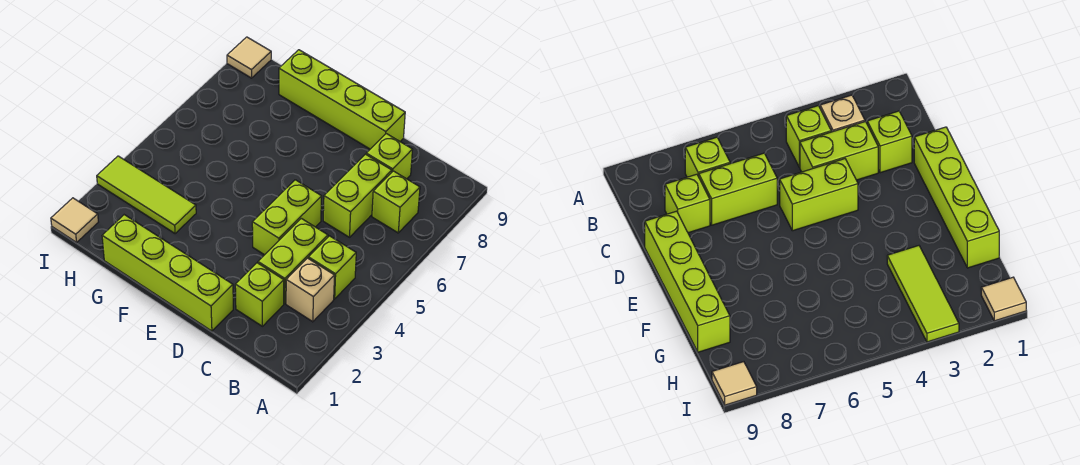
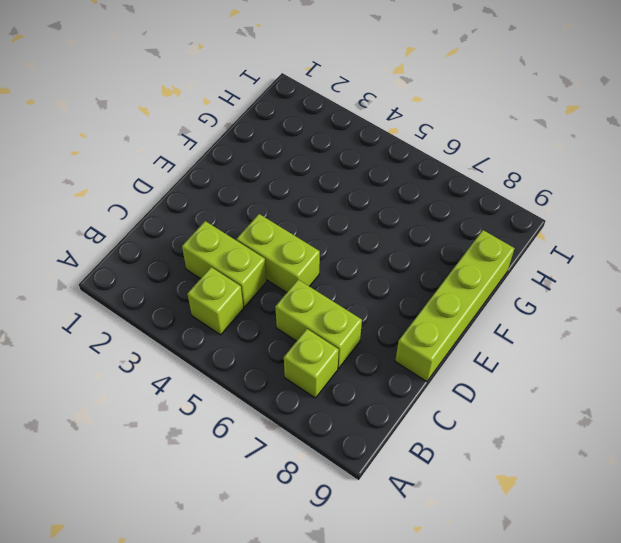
none -> tan brick B3 level 1
none -> lime brick C2 level 1
none -> lime brick C8 level 1

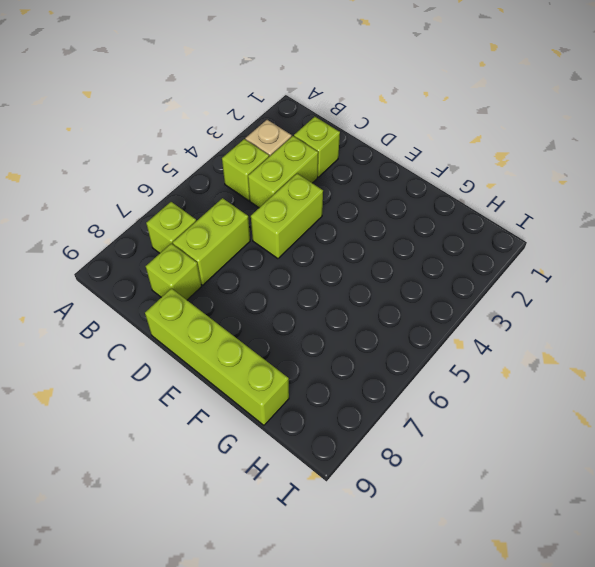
none -> lime brick D1:G1 level 1
none -> lime tile G3:I3 level 1
none -> tan tile I1 level 1

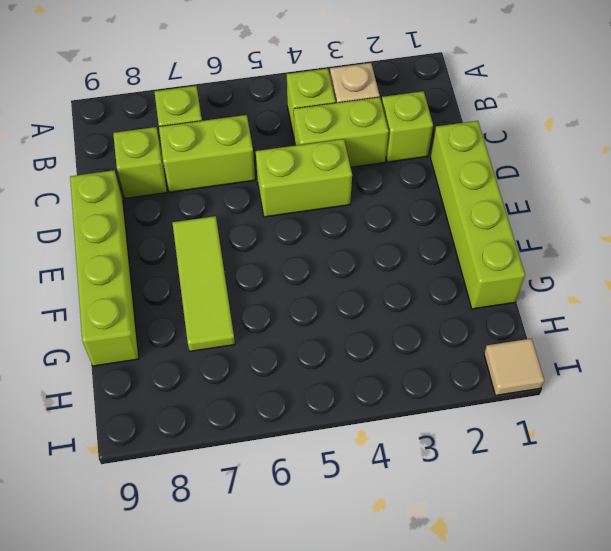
lime tile E7:G7 level 1 -> lime tile G3:I3 level 1
none -> tan tile I9 level 1

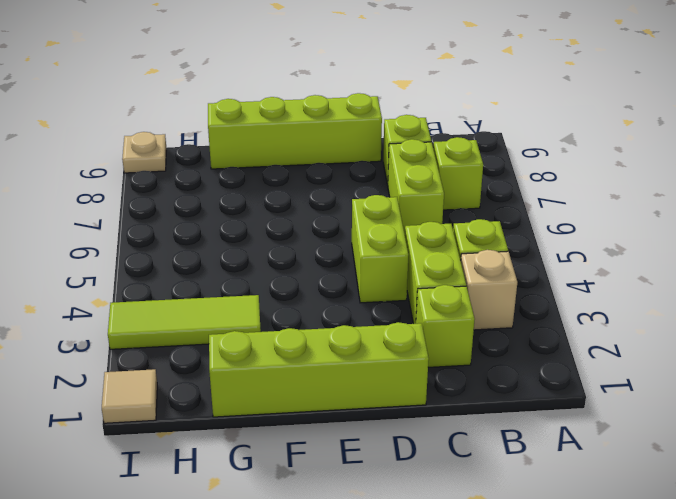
tan plate I9 level 1 -> tan tile I9 level 1

